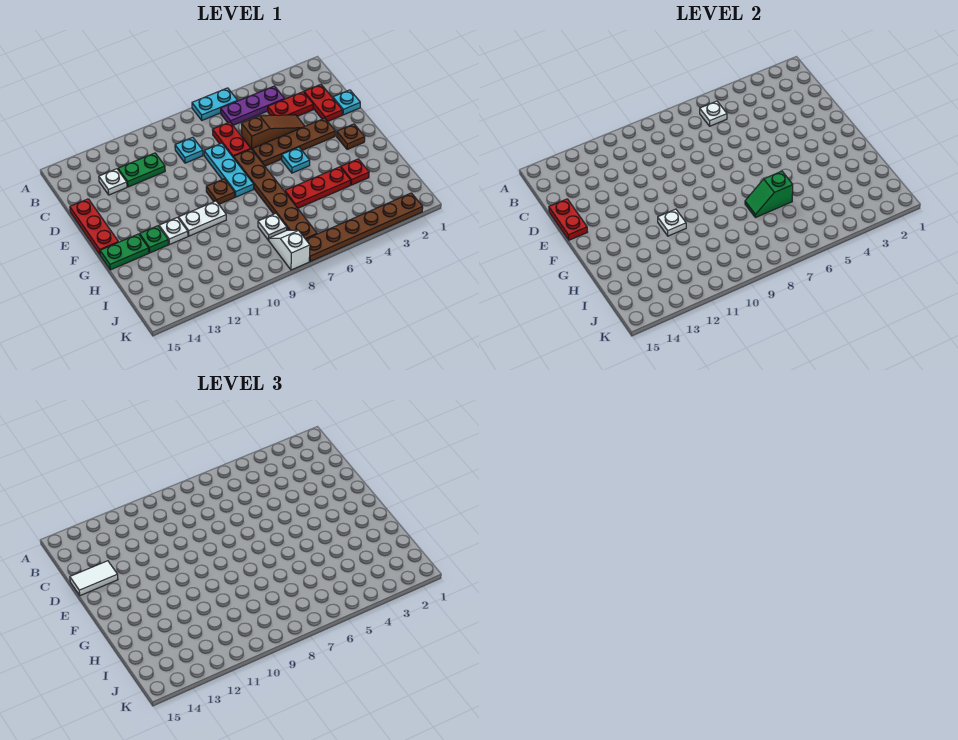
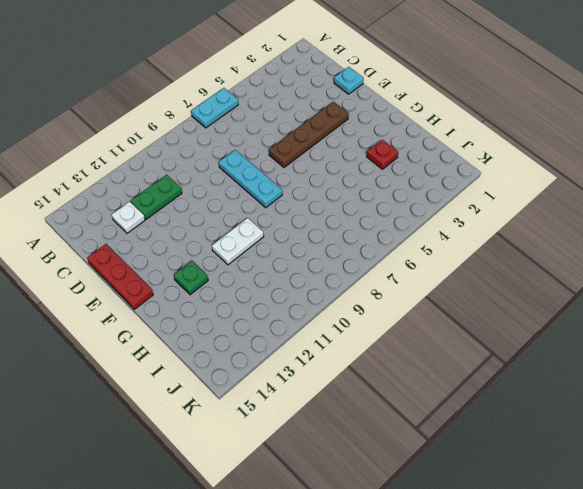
none -> purple plate B4:B6 level 1
none -> red plate C2:D2 level 1
none -> red plate C3:C4 level 1
none -> red plate C7:D7 level 1

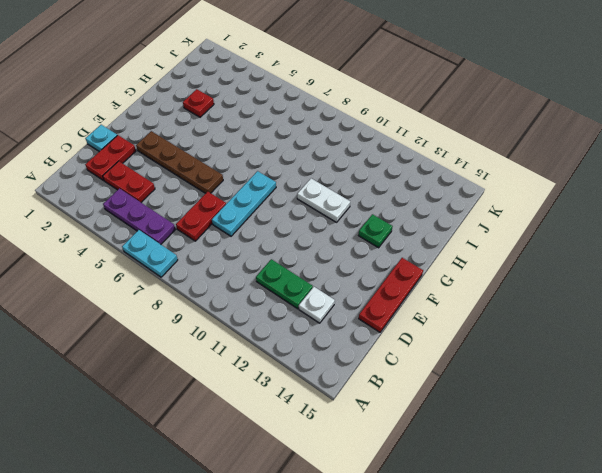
none -> cyan plate C9 level 1
none -> brown slope D4:D6 level 1 top 6
none -> brown plate E7:J7 level 1
none -> brown plate F2 level 1

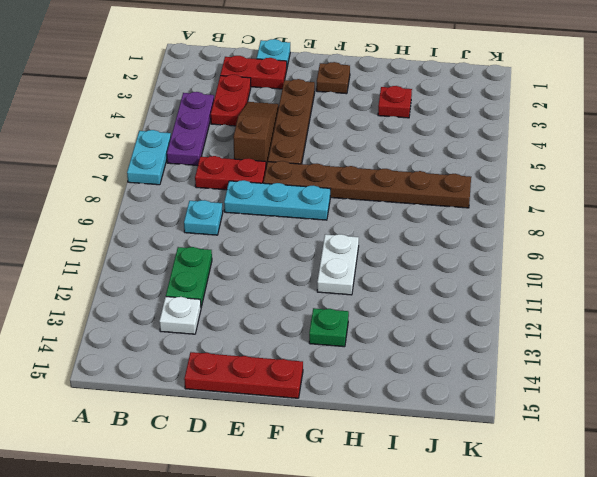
none -> cyan plate F5 level 1
none -> brown plate F9 level 1
none -> white plate G12 level 1
none -> green plate G14:G15 level 1

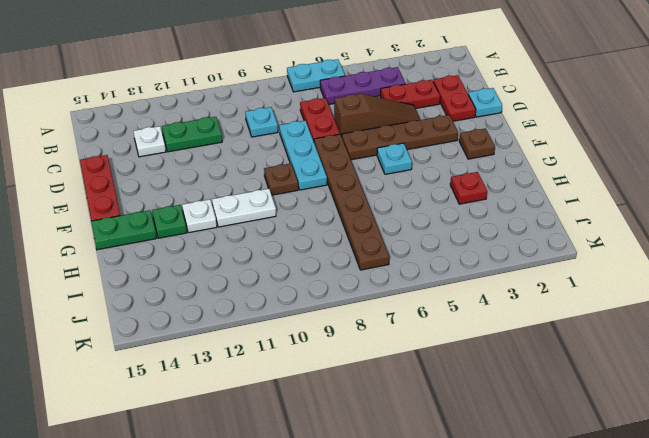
none -> red plate H4:H6 level 1
none -> white plate I8 level 1
none -> white slope J8:K8 level 1 top K
none -> brown plate K2:K7 level 1

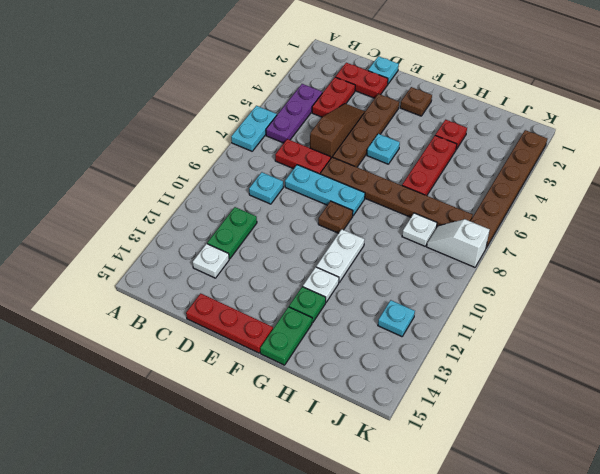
cyan plate J12 level 1 -> none
none -> white plate B6 level 2
none -> red plate D15:E15 level 2
none -> white plate G11 level 2
none -> green slope H6:H7 level 2 top 6

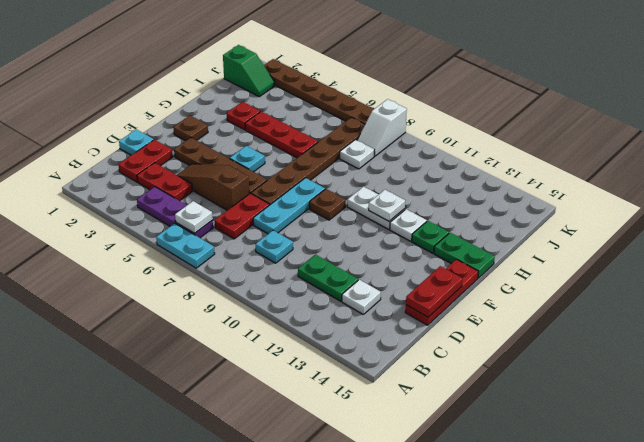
green slope J1:J2 level 1 top 1 -> green slope H6:H7 level 2 top 6
none -> white tile D14:D15 level 3

